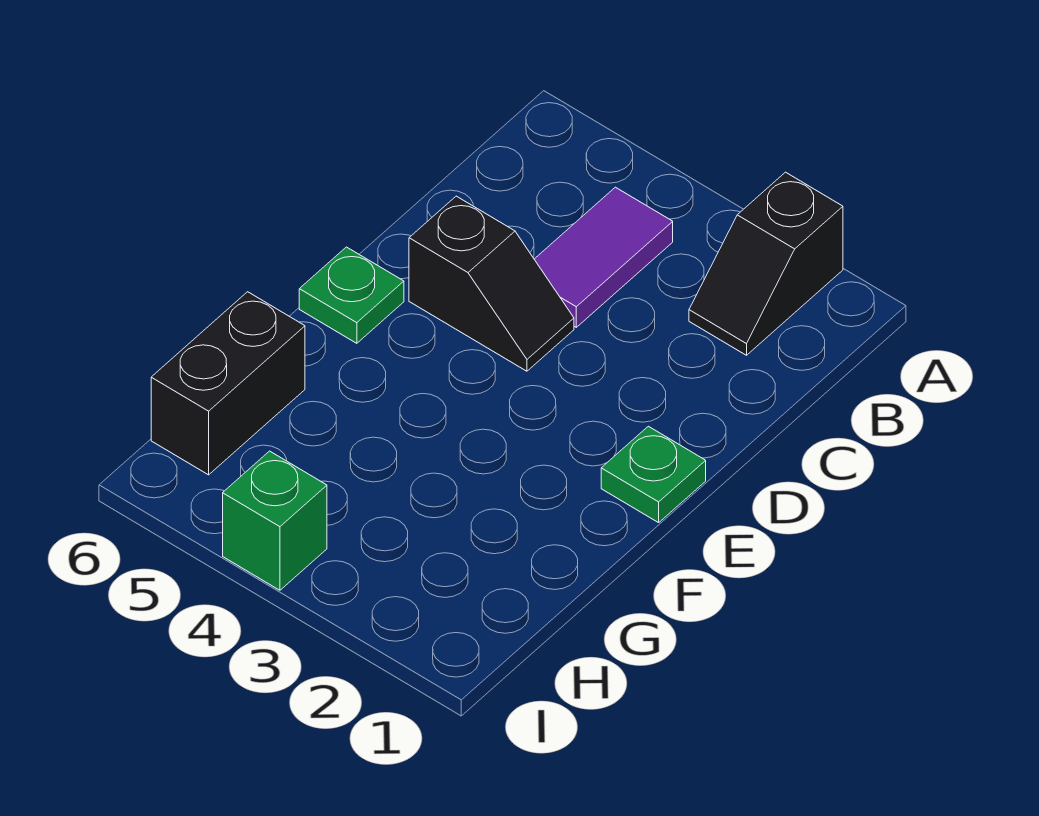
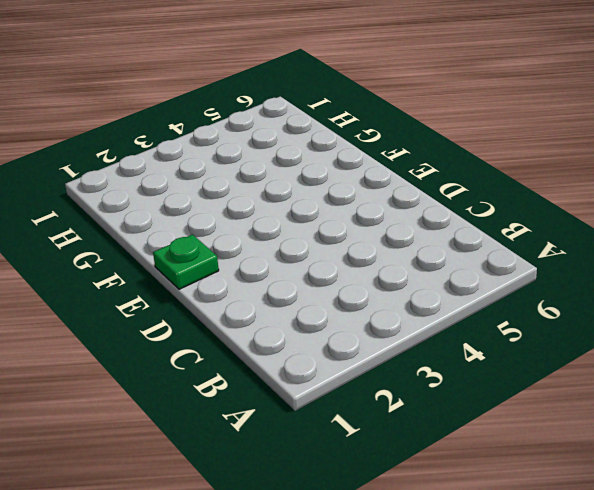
none -> black slope A2:B2 level 1 top A
none -> purple tile B4:C4 level 1

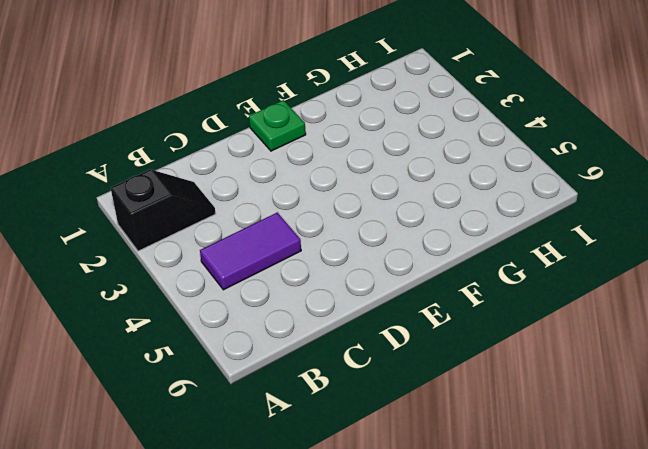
none -> black slope D4:D5 level 1 top 5
none -> green plate E6 level 1

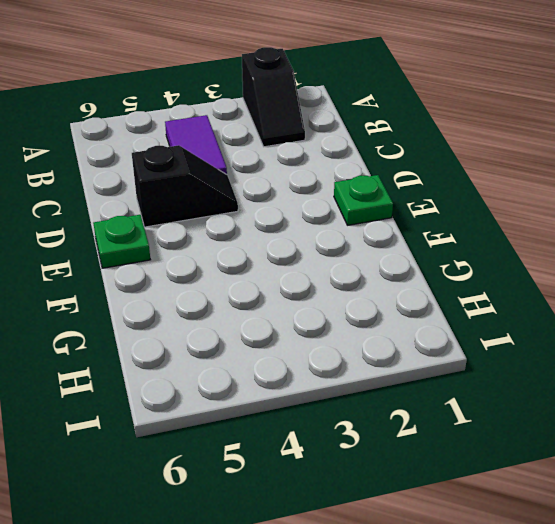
none -> black brick G6:H6 level 1
none -> green brick I4 level 1

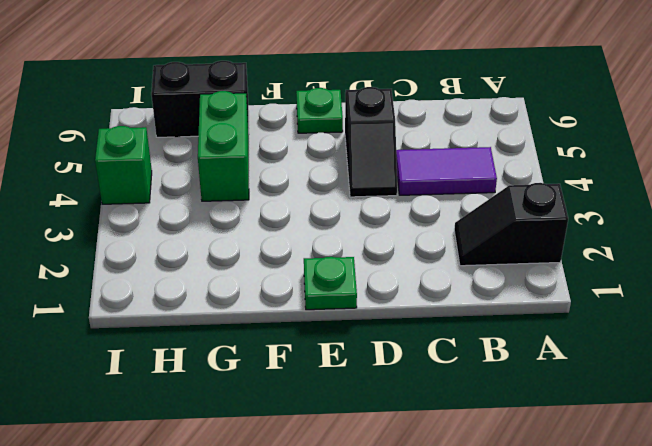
green brick G4:G5 level 1 -> none

